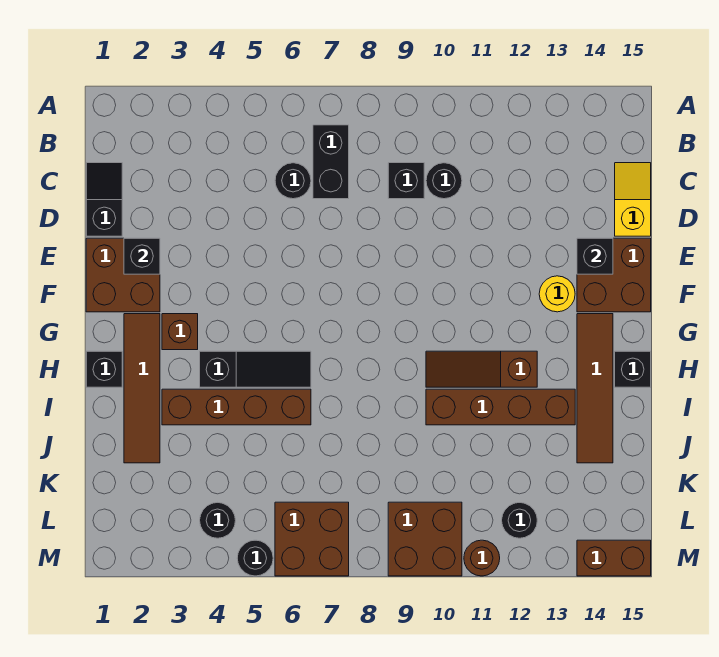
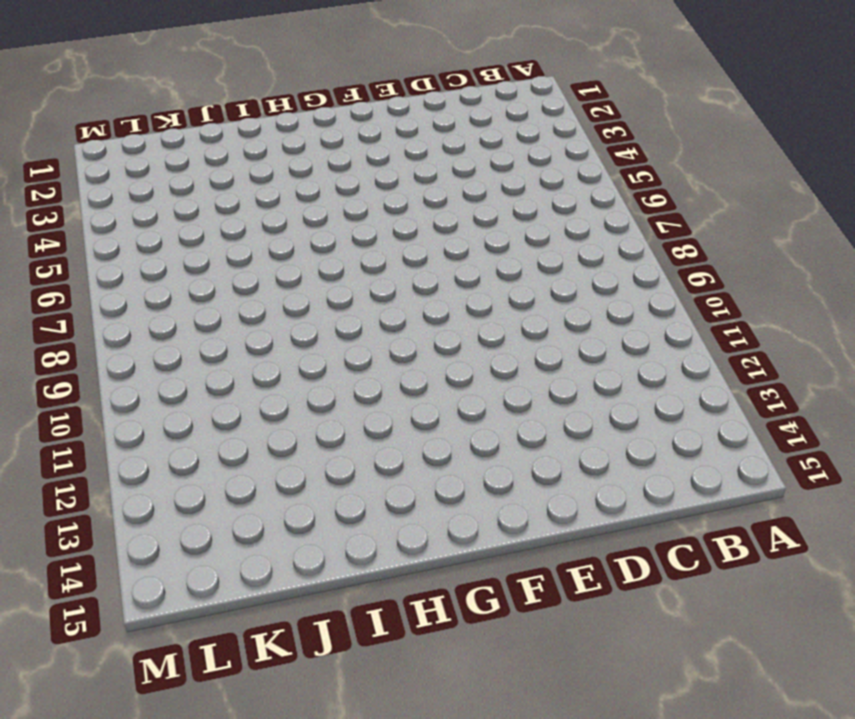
none -> black brick B7:C7 level 1
none -> black slope C1:D1 level 1 top D
none -> black round brick C6 level 1

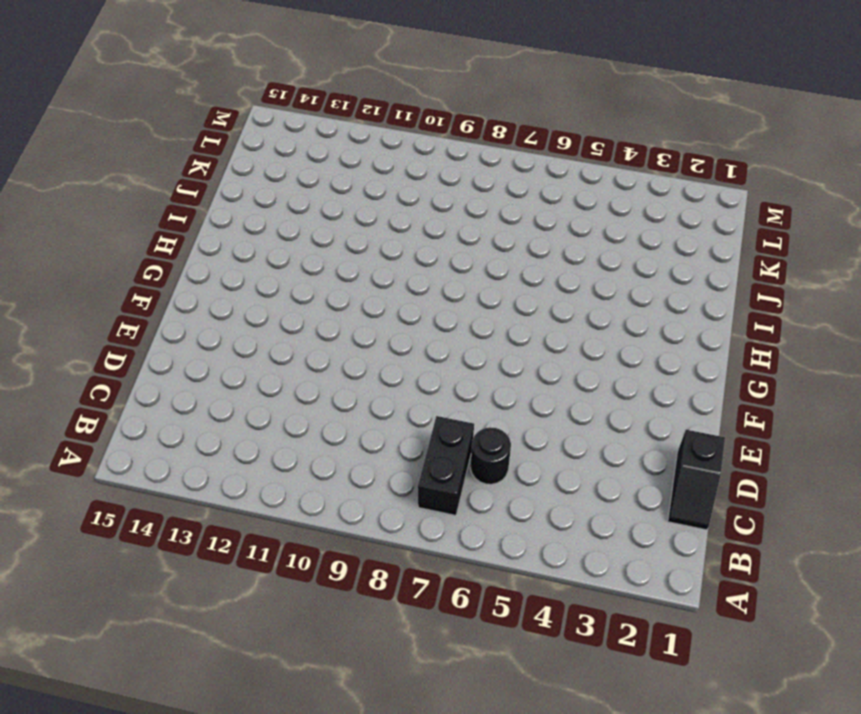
none -> black brick C9 level 1
none -> black round brick C10 level 1
none -> yellow slope C15:D15 level 1 top D

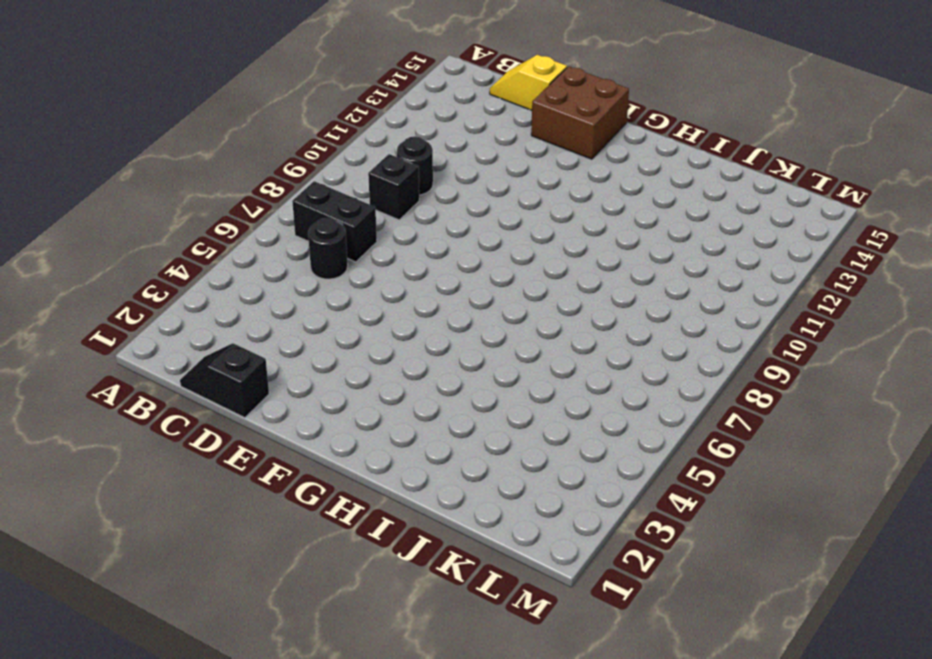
none -> brown brick E1:F2 level 1
none -> yellow round brick F13 level 1
none -> brown tile G2:J2 level 1

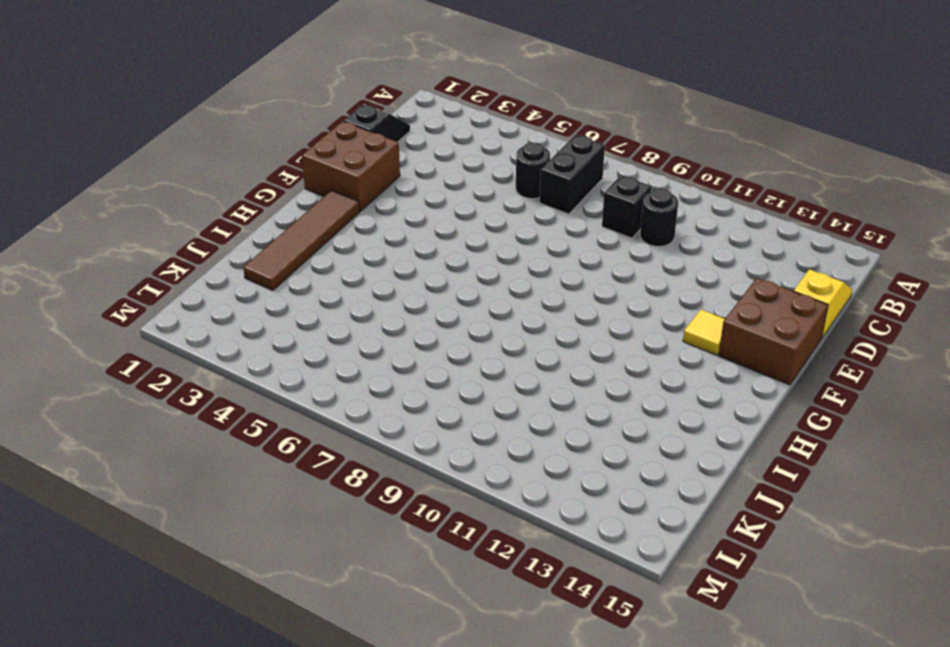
yellow tile F13 level 1 -> yellow round brick F13 level 1
none -> brown brick G3 level 1
none -> brown tile G14:J14 level 1
none -> black brick H1 level 1

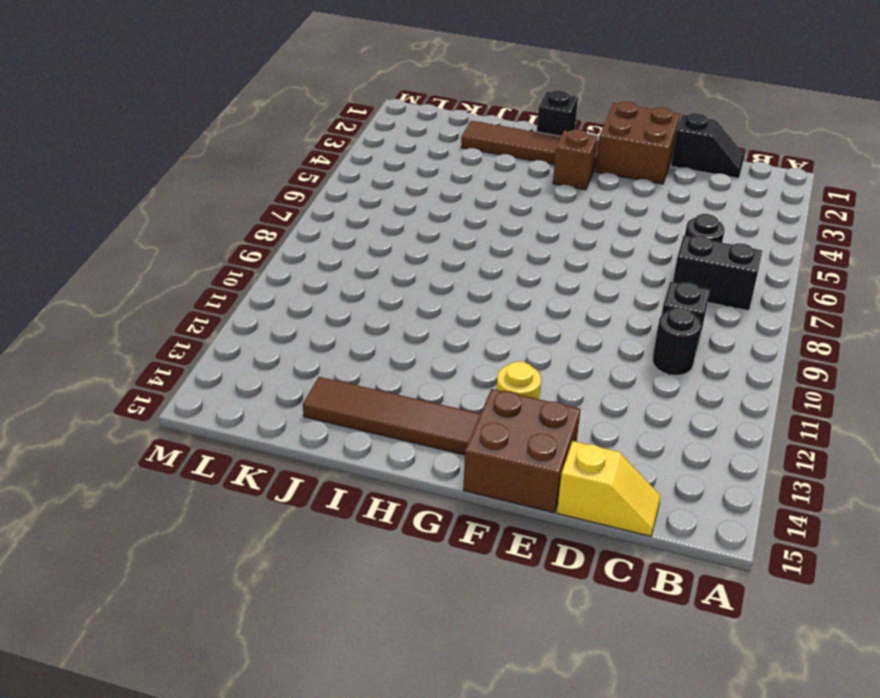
none -> black slope H4:H6 level 1 top 4
none -> brown slope H10:H12 level 1 top 12
none -> black brick H15 level 1

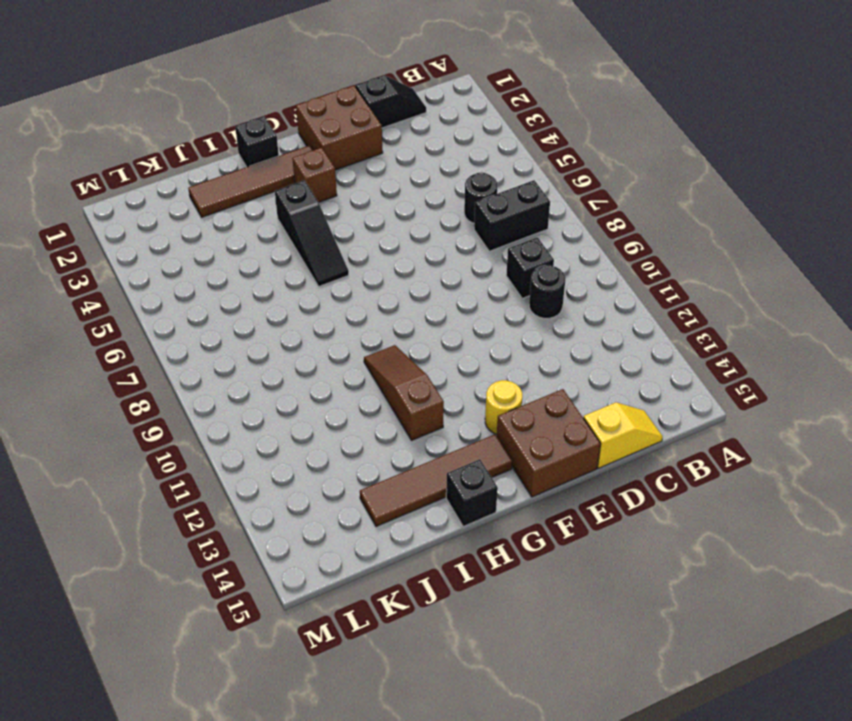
none -> brown brick I3:I6 level 1
none -> brown brick I10:I13 level 1
none -> black round brick L4 level 1

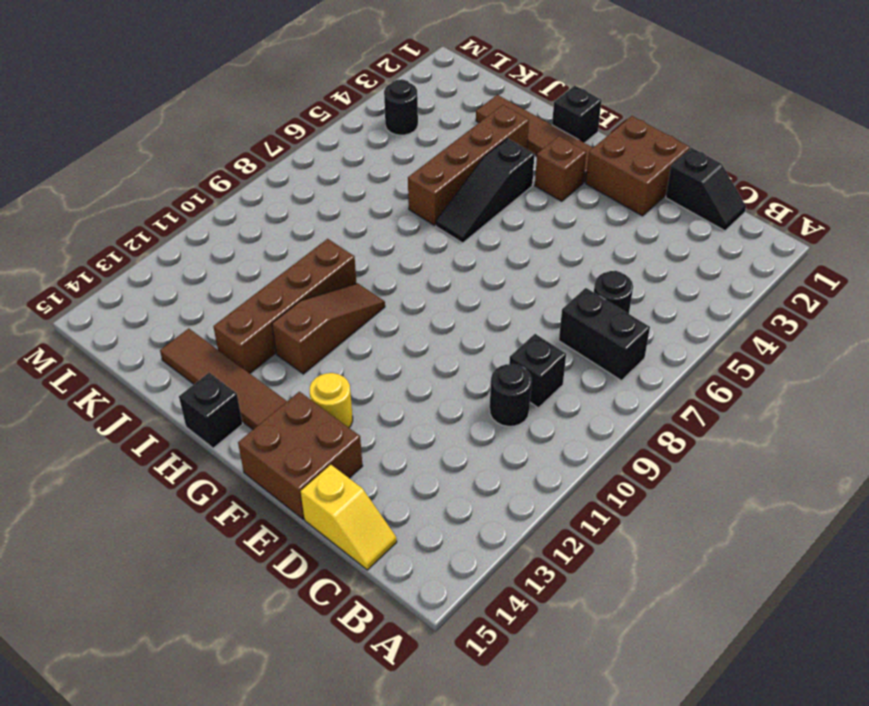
none -> brown brick L6:M7 level 1
none -> brown brick L9:M10 level 1
none -> black round brick L12 level 1

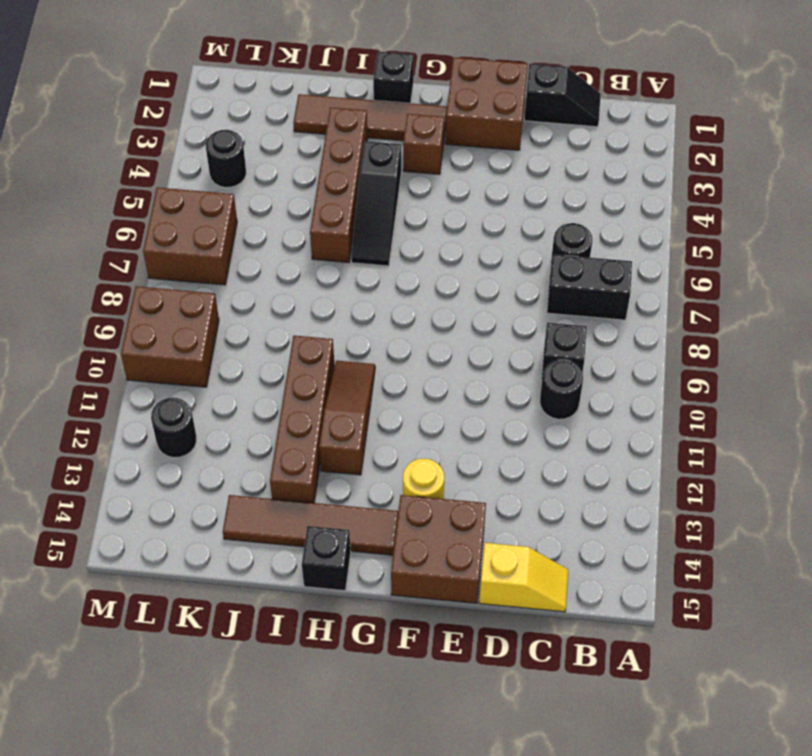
none -> black round brick M5 level 1
none -> brown round brick M11 level 1
none -> brown brick M14:M15 level 1

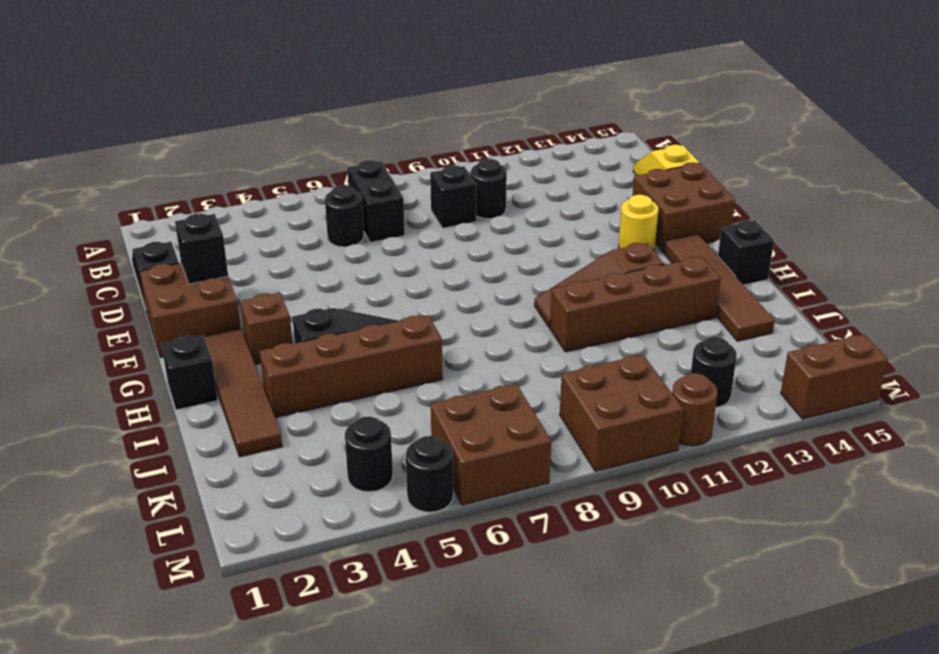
none -> black brick E14 level 2

